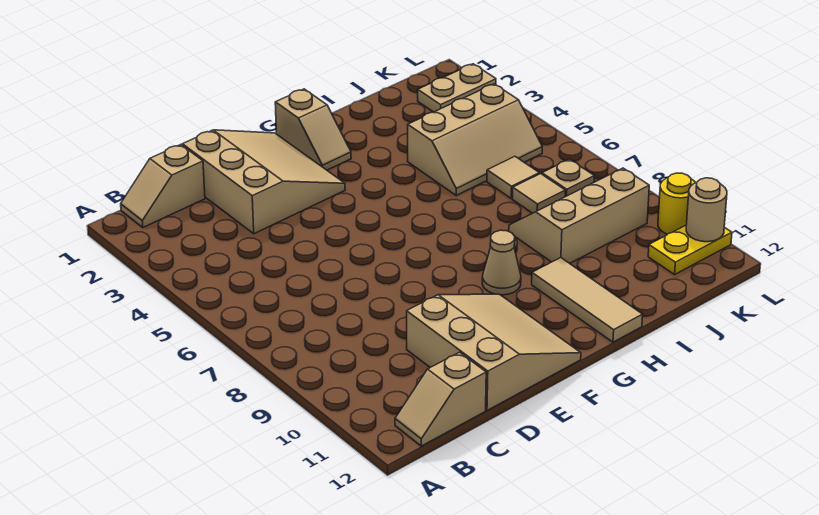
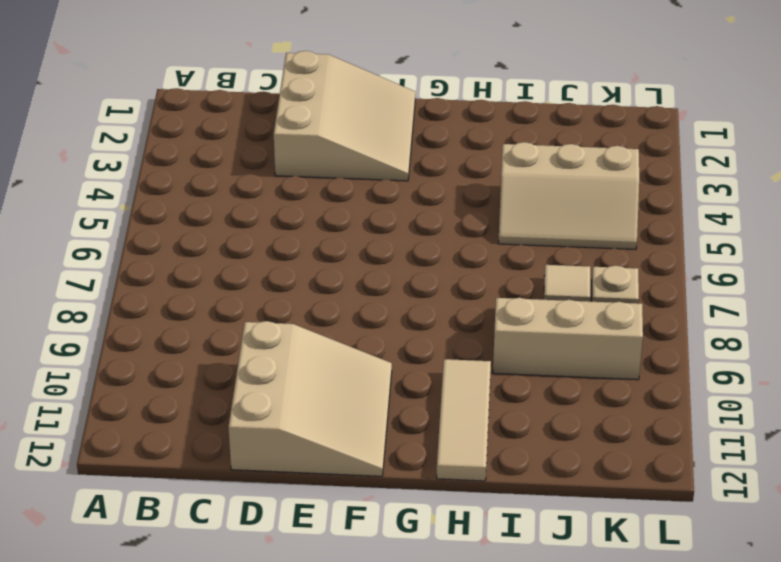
none -> tan slope B1:C1 level 1 top C
none -> tan slope B12:C12 level 1 top C
none -> tan slope G1:G2 level 1 top 1

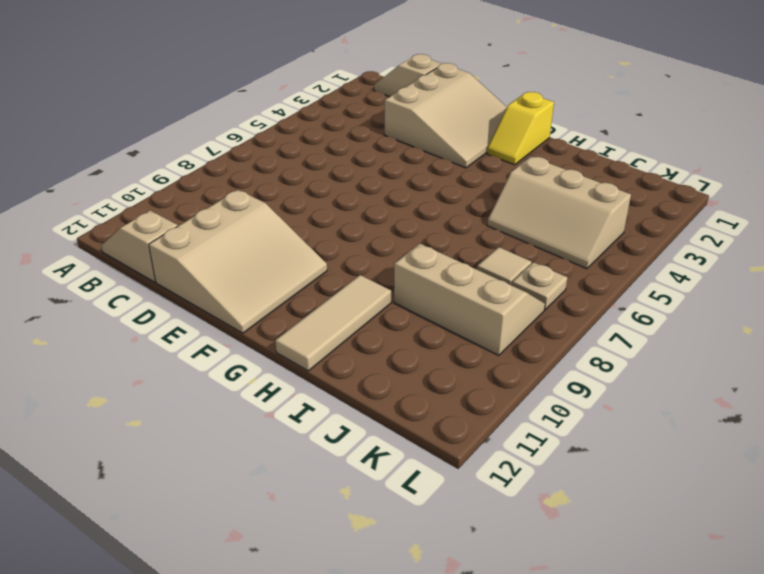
yellow slope G1:G2 level 1 top 1 -> tan slope G1:G2 level 1 top 1
none -> tan cone G9 level 1
none -> tan tile J6 level 1
none -> tan plate K2:L2 level 1

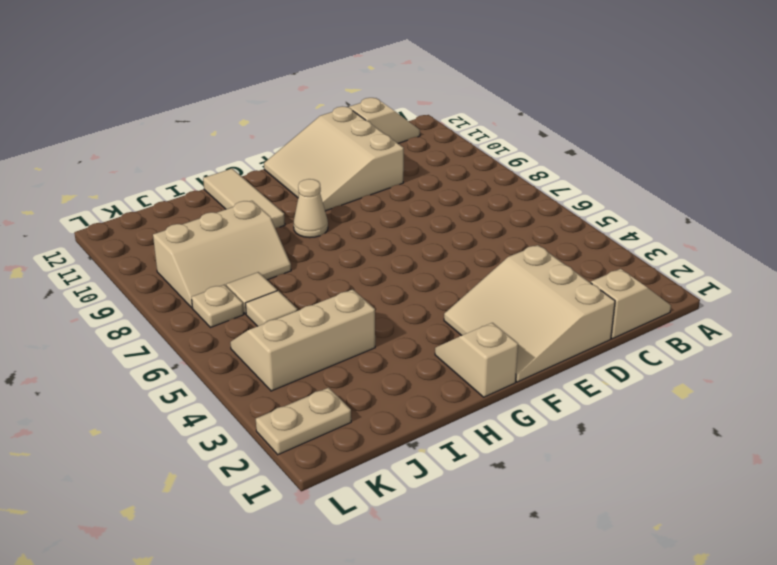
none -> yellow plate K11:L11 level 1
none -> yellow round brick L10 level 1
none -> tan round brick L11 level 2

